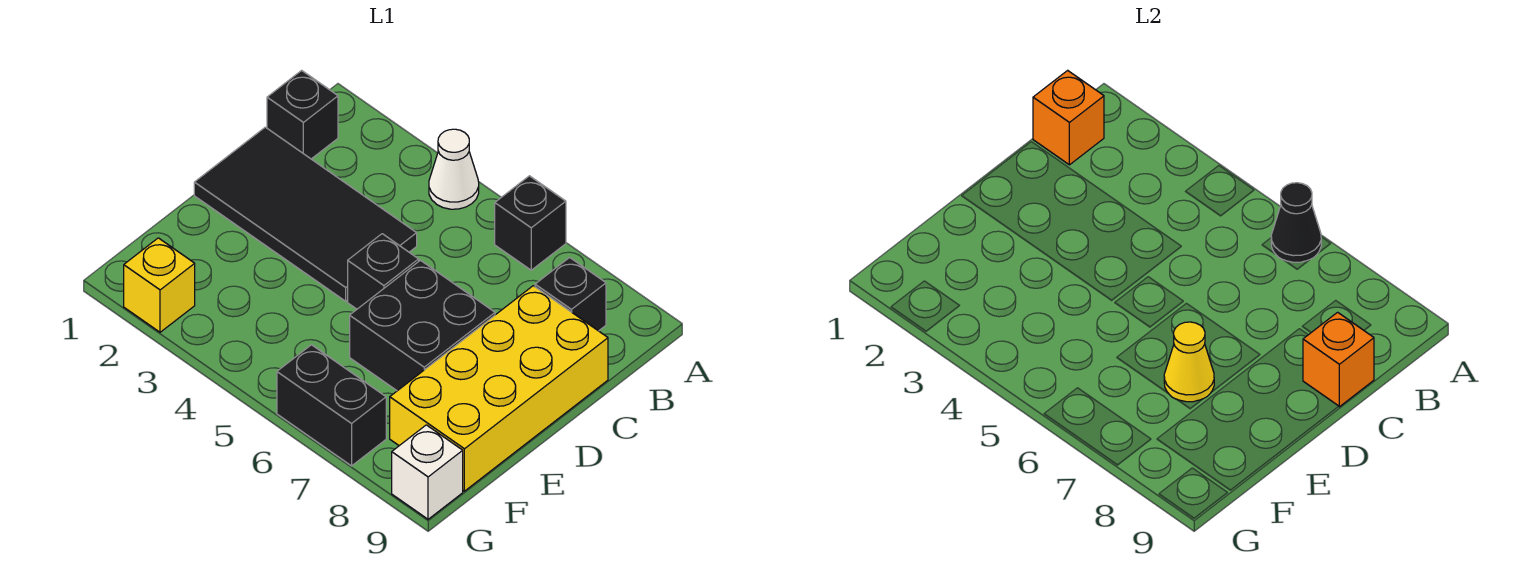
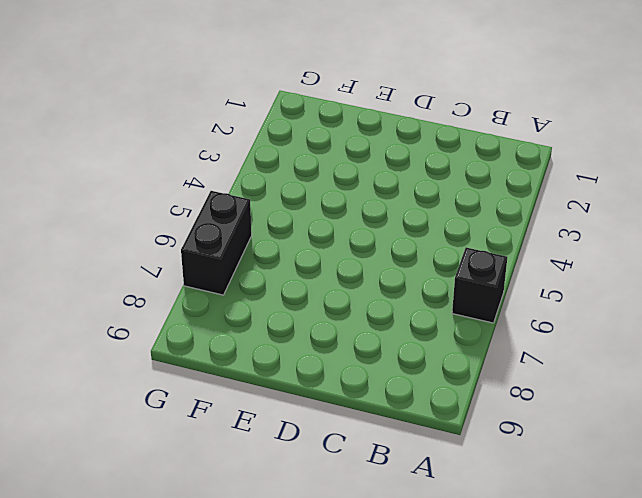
none -> white cone A4 level 1
none -> black brick B1 level 1
none -> black brick B8 level 1

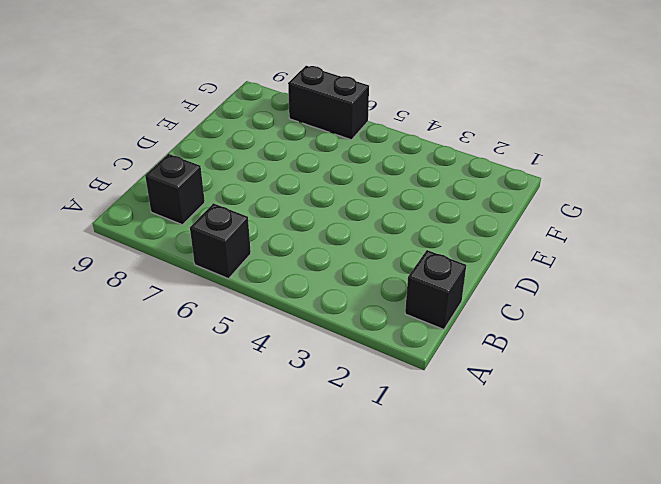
none -> white cone A4 level 1
none -> black tile C1:D4 level 1
none -> yellow brick C8:F9 level 1

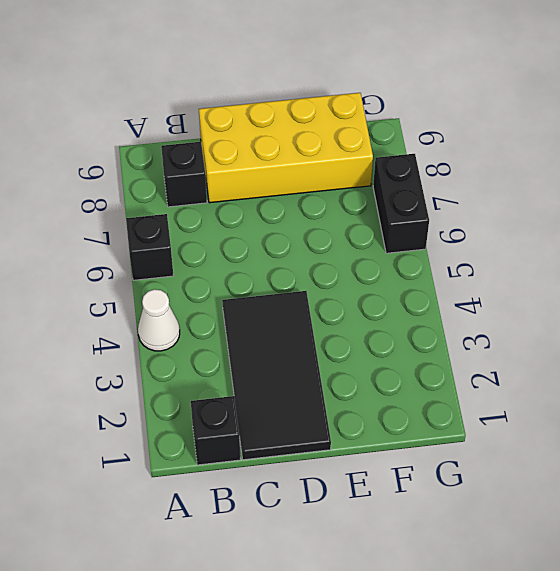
none -> black brick D5 level 1
none -> black brick D6:E7 level 1
none -> yellow brick G2 level 1

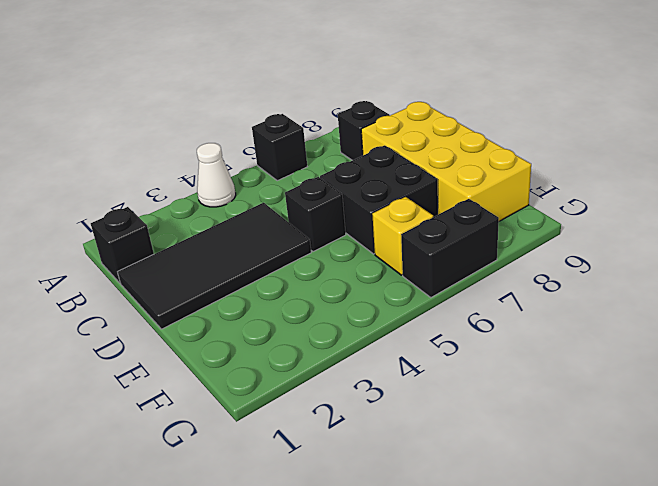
yellow brick F6 level 1 -> yellow brick G2 level 1
none -> white brick G9 level 1
none -> black cone A6 level 2
none -> orange brick B1 level 2

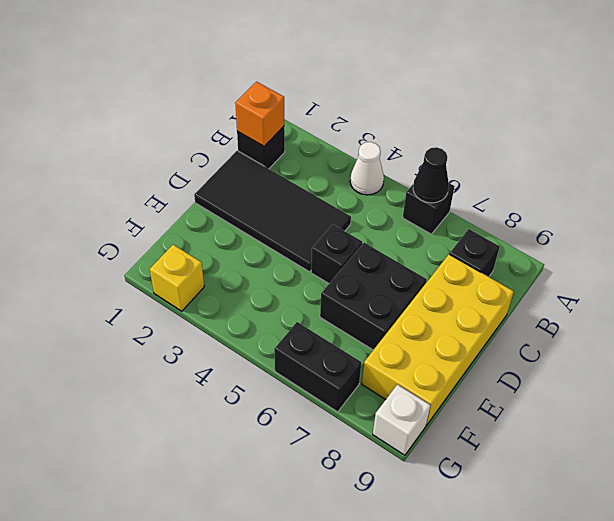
none -> orange brick C9 level 2
none -> yellow cone E7 level 2

